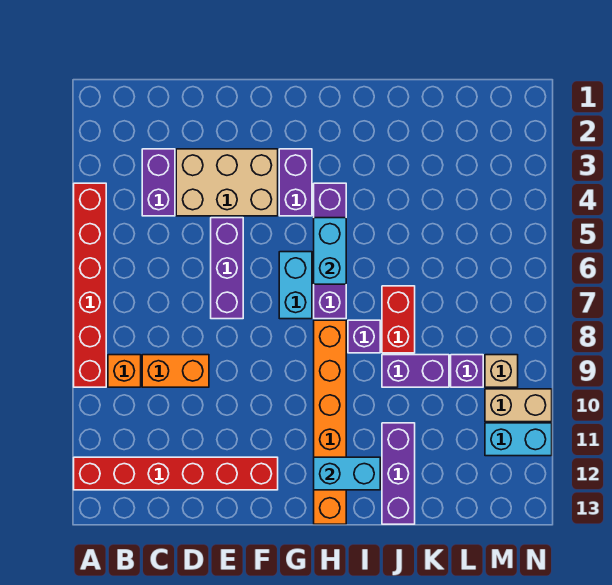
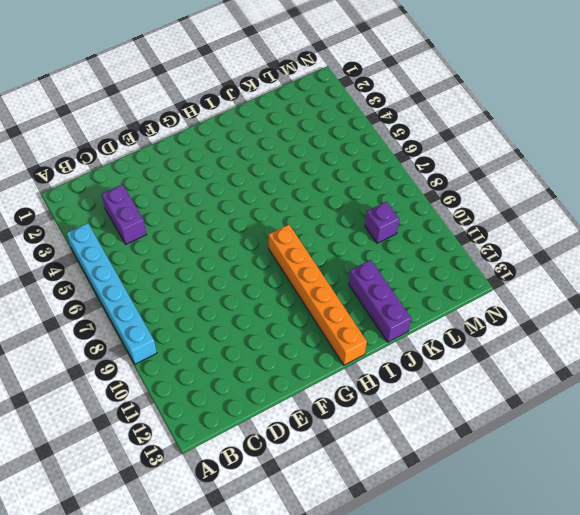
cyan brick A4:A9 level 1 -> red brick A4:A9 level 1
none -> red brick A12:F12 level 1
none -> orange brick B9 level 1
none -> orange brick C9:D9 level 1

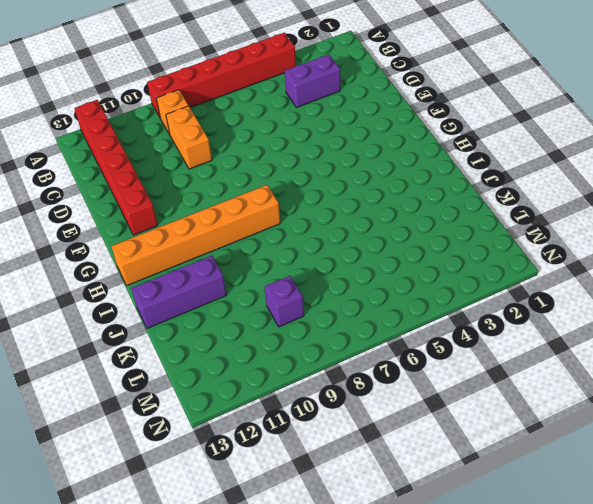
none -> tan brick D3:F4 level 1
none -> purple brick E5:E7 level 1
none -> purple brick G3:G4 level 1

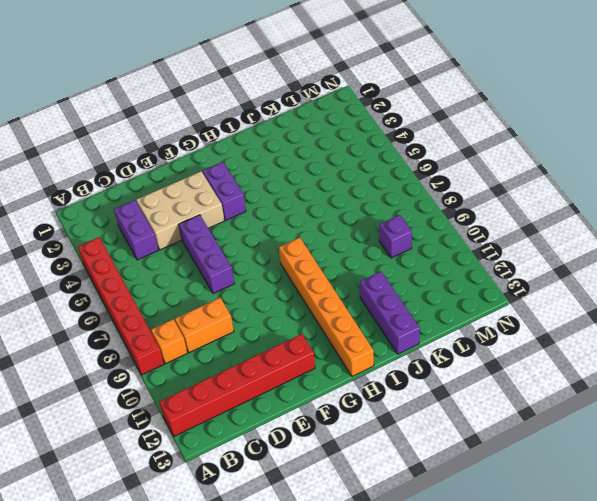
none -> cyan brick G6:G7 level 1
none -> purple brick H4:H7 level 1
none -> purple brick I8 level 1

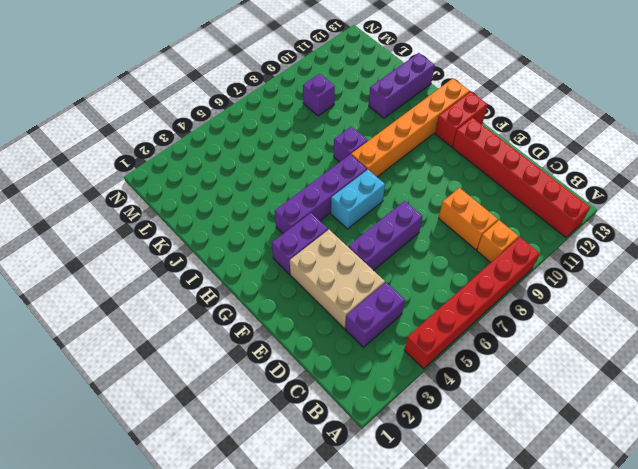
red brick G12:G13 level 1 -> red brick J7:J8 level 1
none -> purple brick J9:K9 level 1
none -> tan brick M9 level 1
none -> tan brick M10:N10 level 1

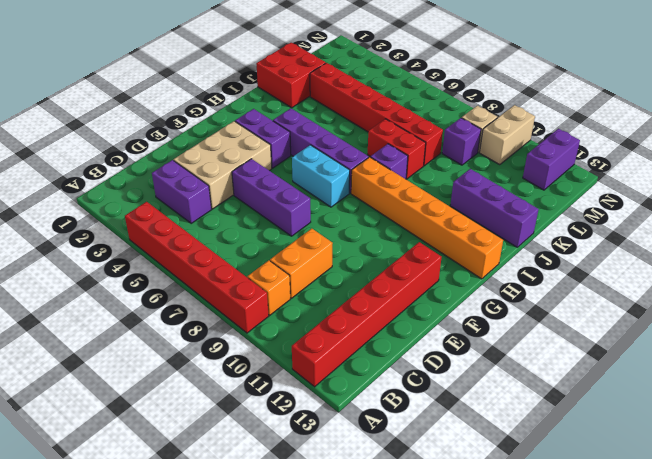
red brick J1:K2 level 1 -> none
red brick K3:K8 level 1 -> none
purple brick M12:N12 level 1 -> purple brick J9:K9 level 1
none -> cyan brick M11:N11 level 1
none -> cyan brick H5:H6 level 2
none -> cyan brick H12:I12 level 2

